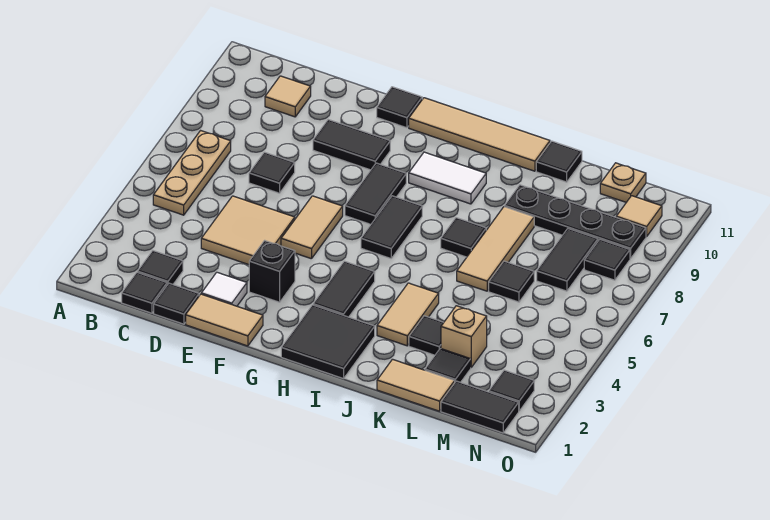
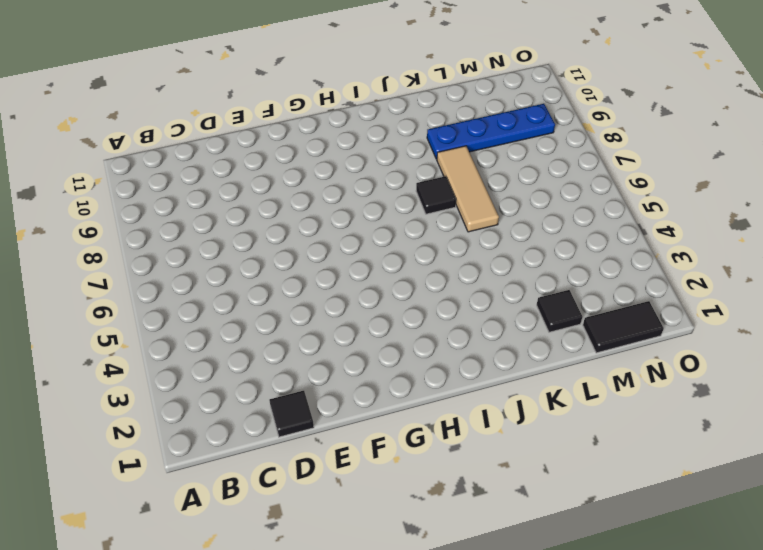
blue plate K9:N9 level 1 -> black plate K9:N9 level 1
none -> tan plate B5:B7 level 1
none -> black tile C1 level 1
none -> black tile C2 level 1
none -> tan tile C10 level 1

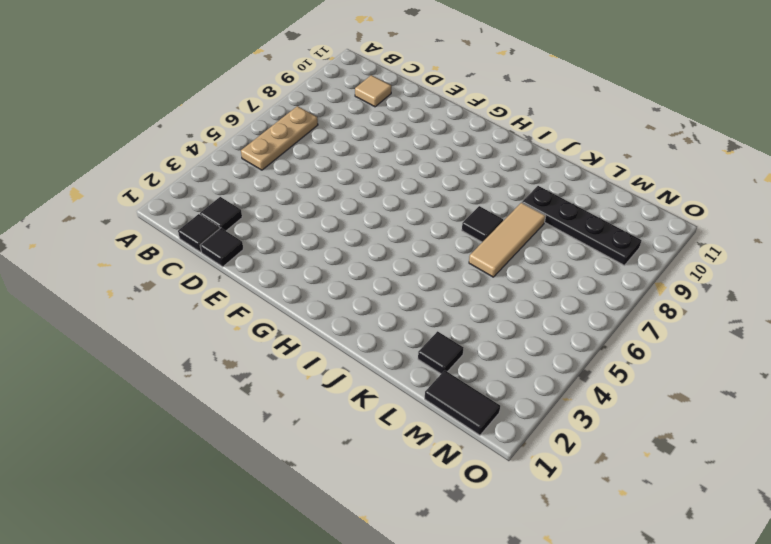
none -> tan tile D4:E5 level 1
none -> black tile D7 level 1
none -> tan tile E1:F1 level 1
none -> white tile E2 level 1

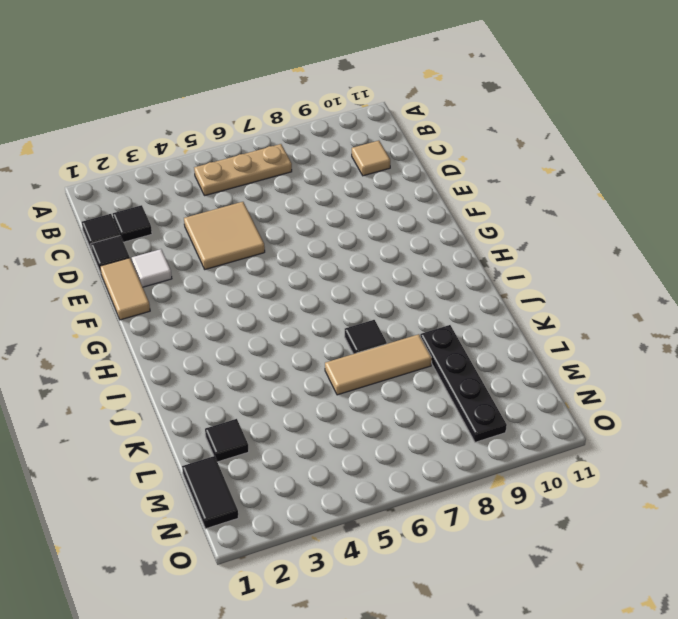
none -> black tile D7 level 1
none -> black tile E9:F9 level 1
none -> black brick F3 level 1
none -> tan tile F5:F6 level 1

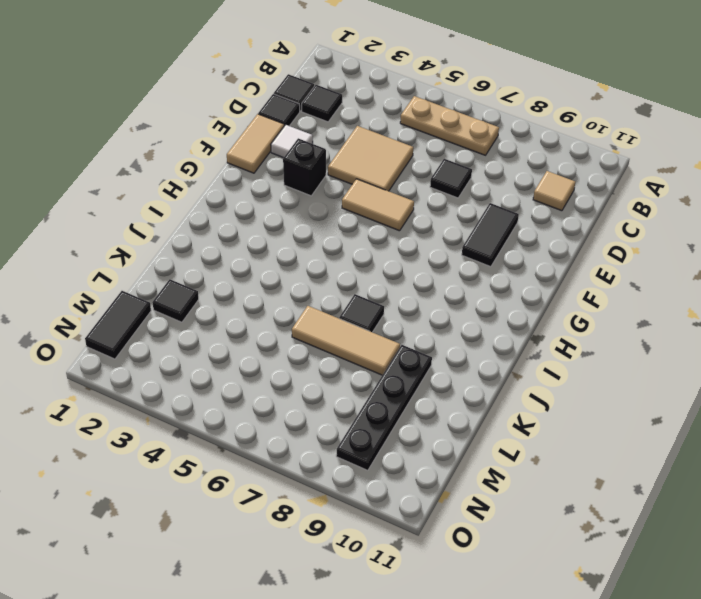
none -> black tile F11 level 1
none -> black tile G7:G8 level 1
none -> tan tile G11:J11 level 1
none -> black tile H1:I2 level 1

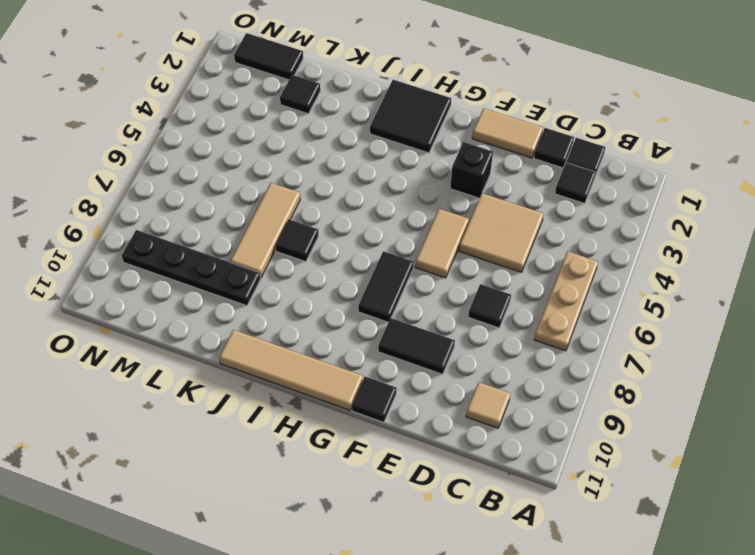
none -> white tile E2 level 1
none -> black tile H3:H4 level 1
none -> black tile H6:H7 level 1
none -> white tile H9:I9 level 1

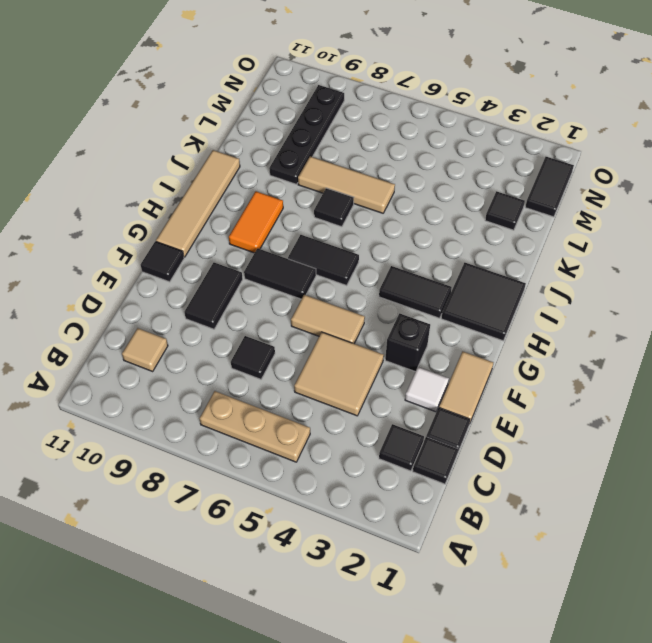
orange tile H9:I9 level 1 -> white tile H9:I9 level 1
none -> tan tile J3:J4 level 1
none -> tan tile K1:L1 level 1
none -> black tile K3 level 1
none -> black tile K11 level 1

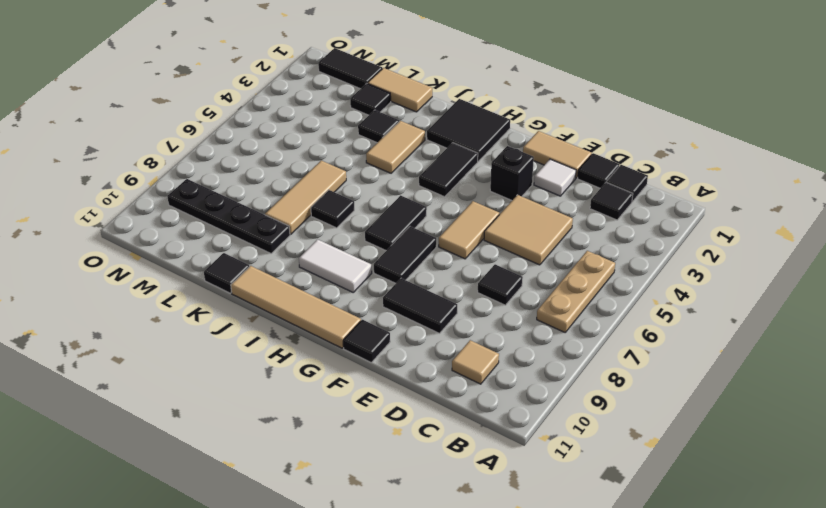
none -> tan brick L3 level 1
none -> black tile L6 level 1
none -> black tile M7:M8 level 1
none -> tan plate M11 level 1

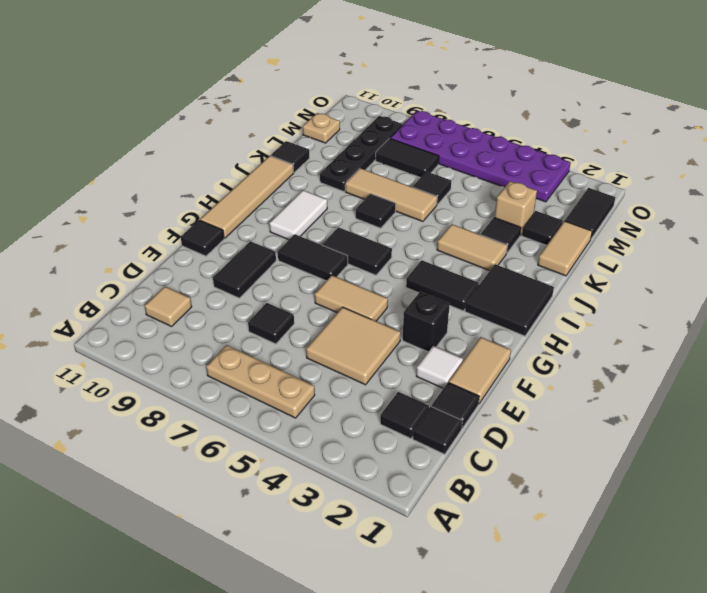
purple plate N3:O8 level 1 -> black tile N8 level 1
none -> black tile N2 level 1
none -> tan tile N10 level 1

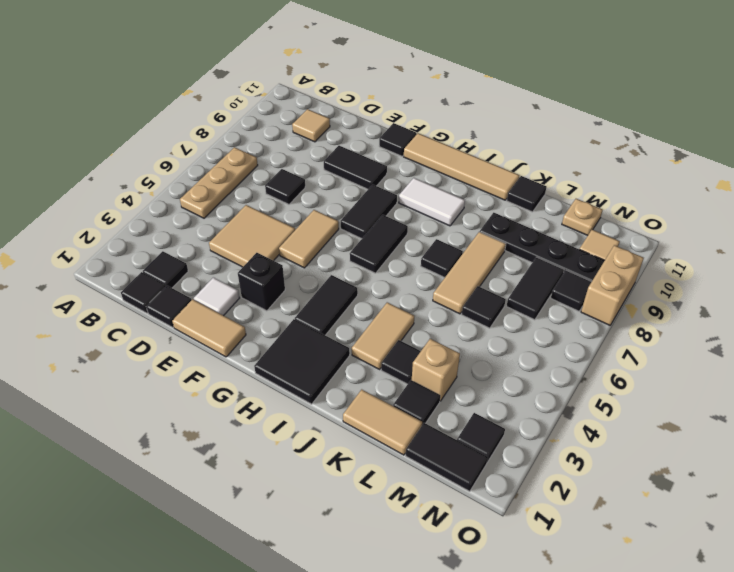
tan brick O8:O9 level 1 -> none

